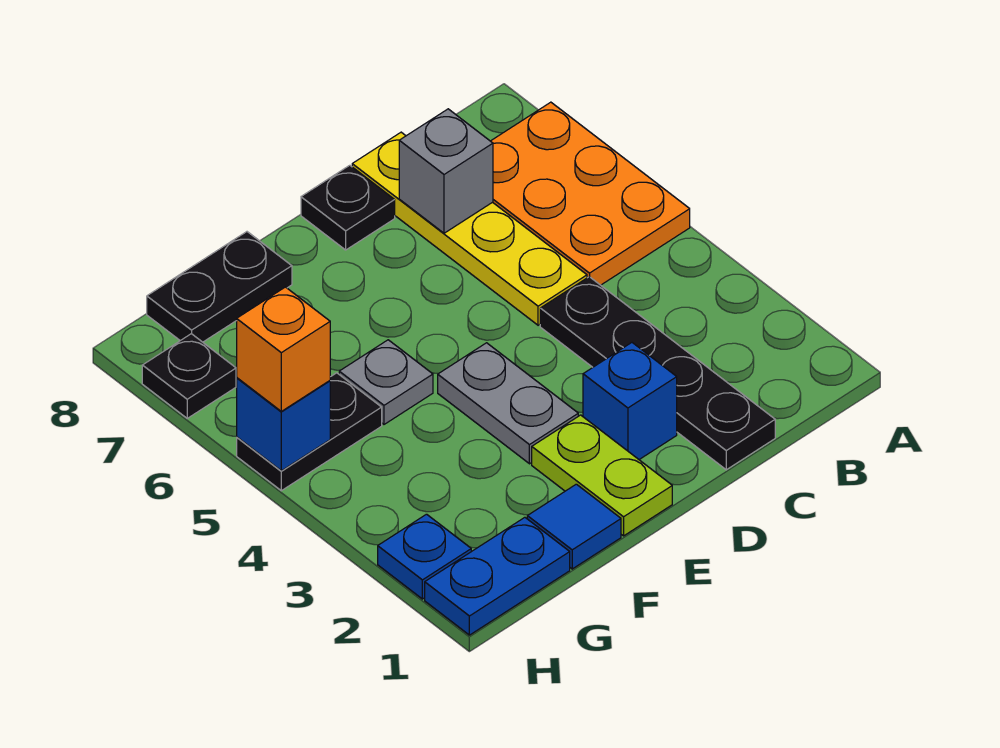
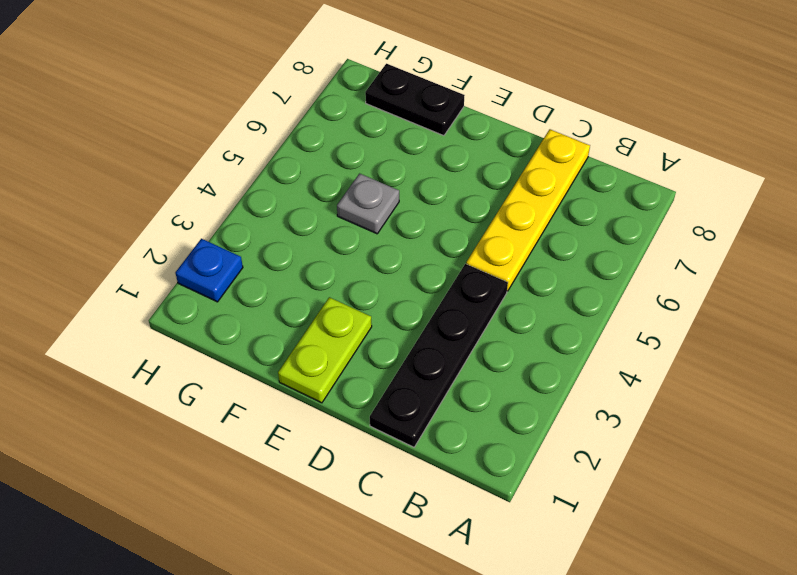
none -> orange plate A5:B7 level 1
none -> blue brick D2 level 1
none -> black plate D8 level 1

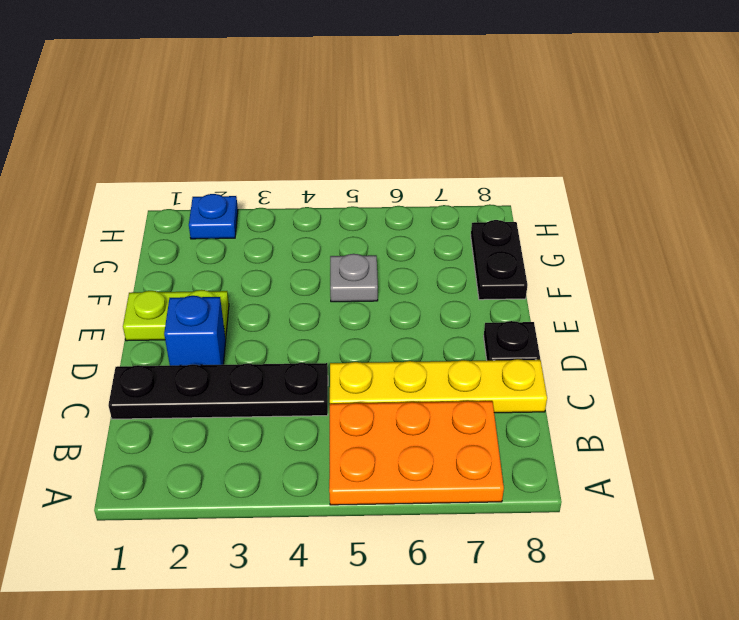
none -> grey plate E3:E4 level 1
none -> blue tile F1 level 1
none -> blue plate G1:H1 level 1

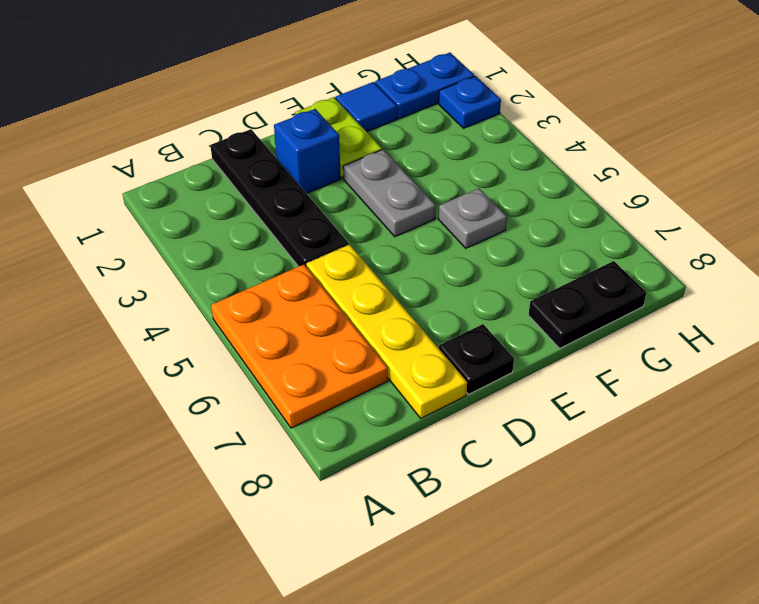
none -> black plate G5:H5 level 1
none -> black plate H7 level 1
none -> grey brick C7 level 2

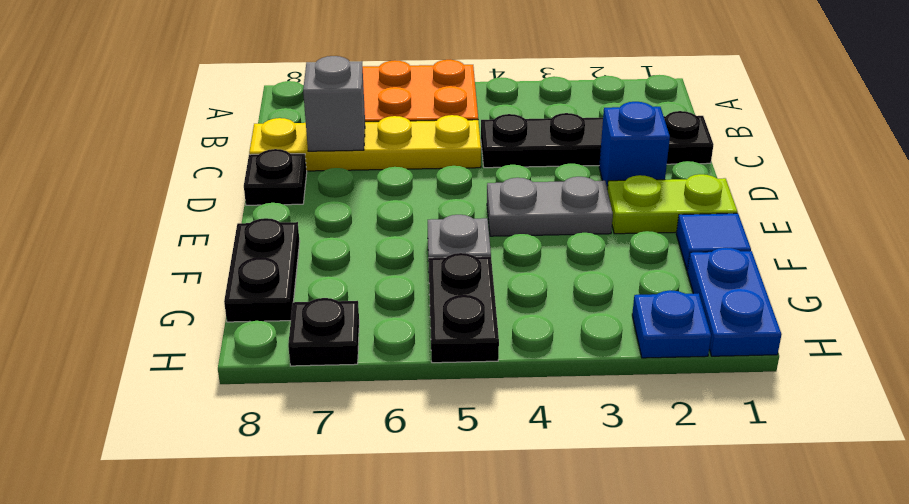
none -> blue brick H5 level 2
none -> orange brick H5 level 3

